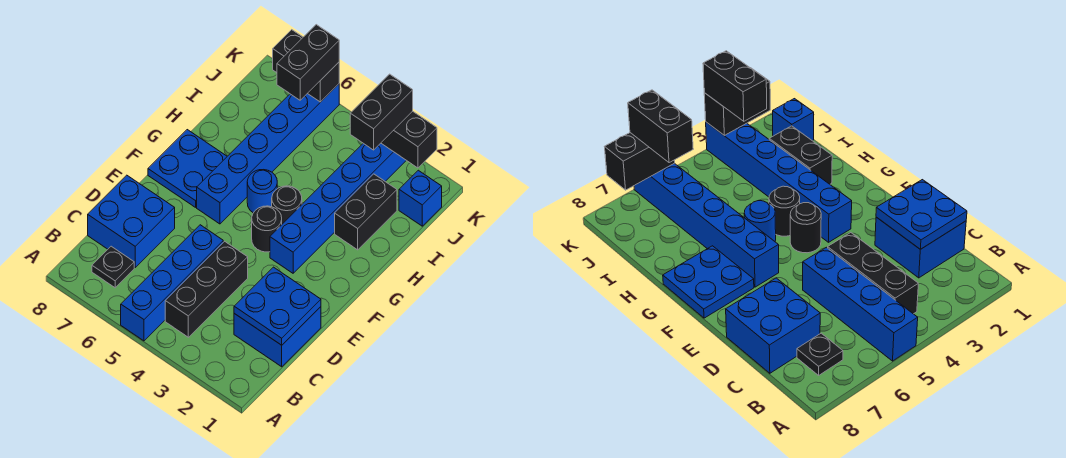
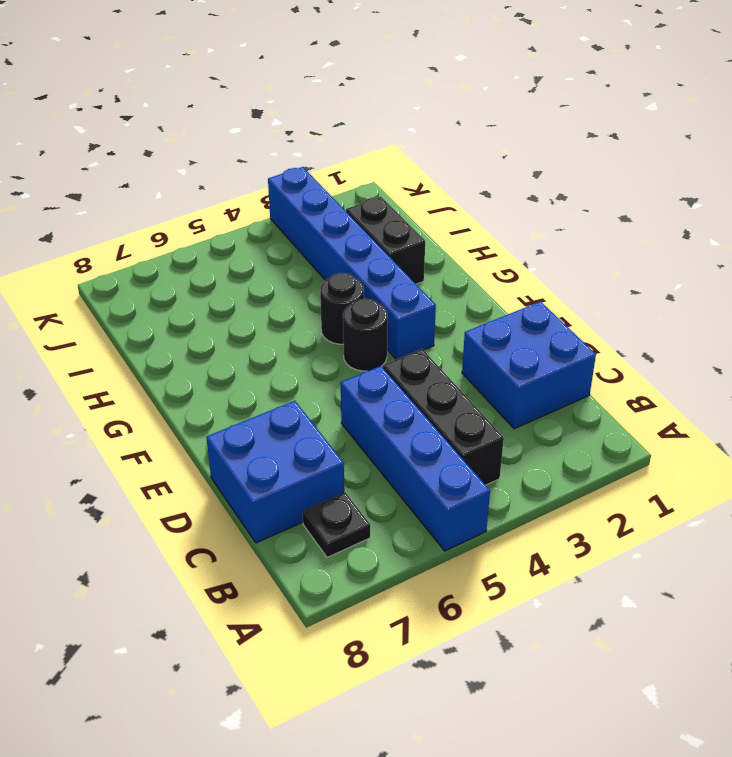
none -> blue brick F6:K6 level 1
none -> blue plate F7:G8 level 1
none -> blue round brick G5 level 1

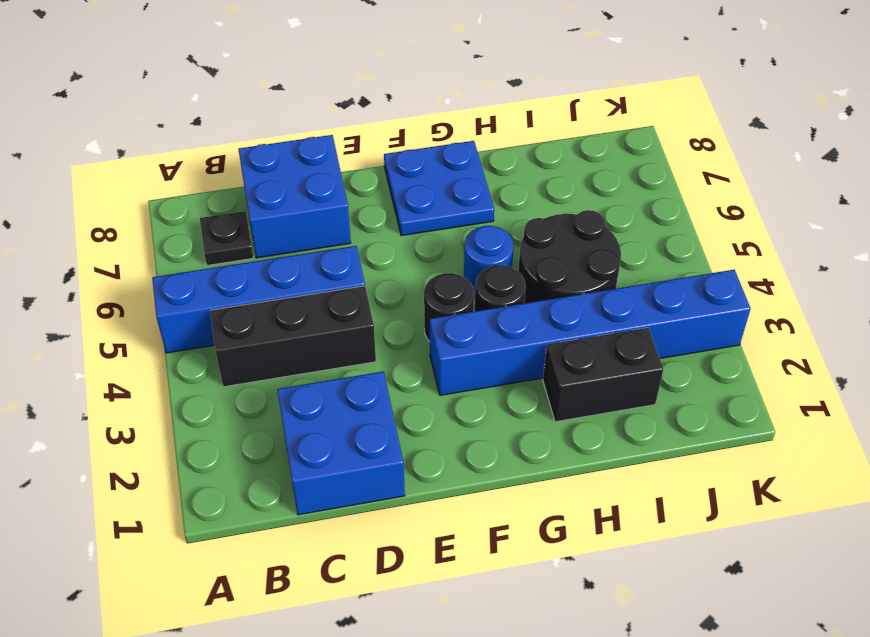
black round brick H4:I5 level 1 -> none
none -> blue brick F6:K6 level 1
none -> blue brick J1 level 1
none -> blue plate C1:D2 level 2

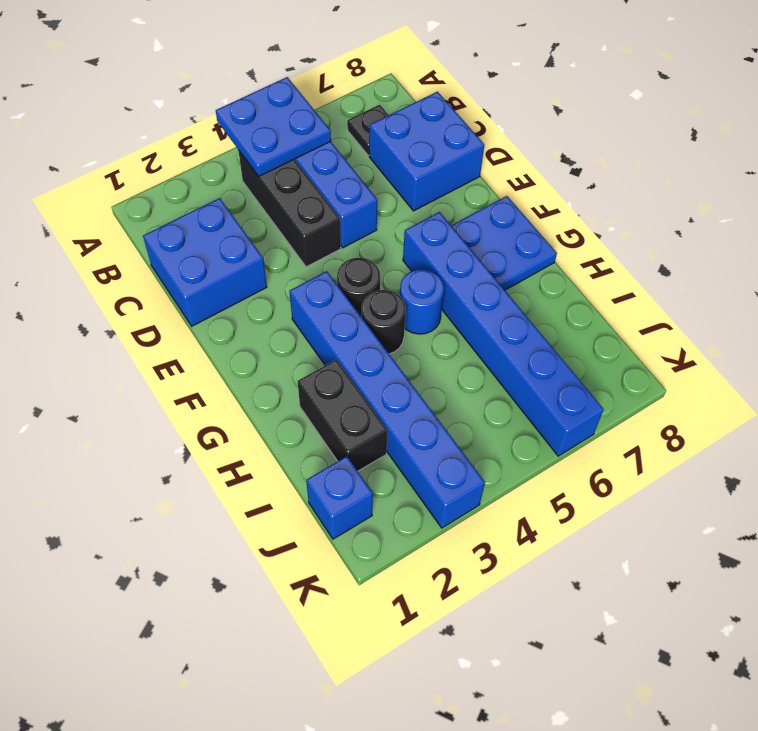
blue plate A4:B5 level 2 -> blue plate C1:D2 level 2
none -> black brick K2:K3 level 2
none -> black brick K6:K7 level 2
none -> black brick J3:K3 level 3

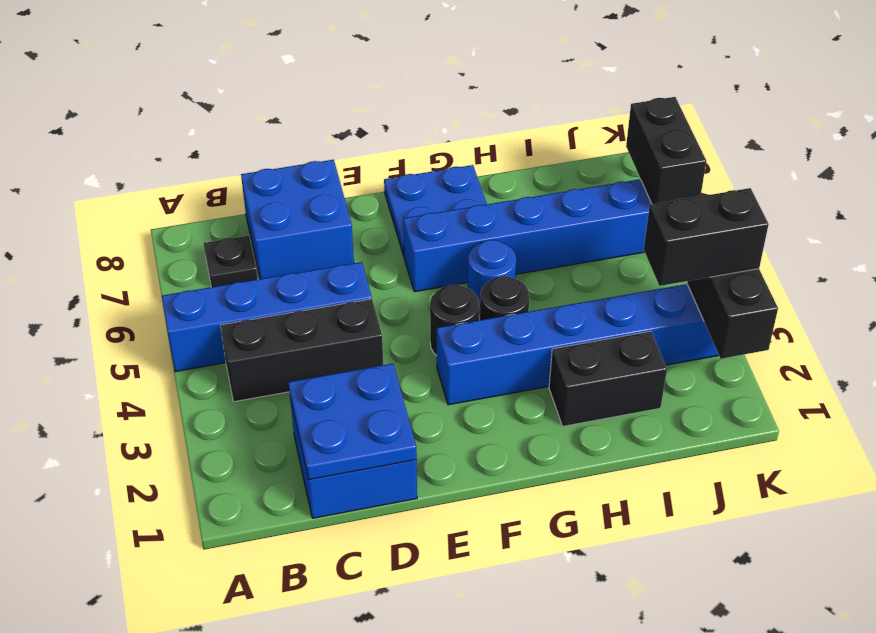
none -> blue brick J1 level 1
none -> black brick J6:K6 level 3

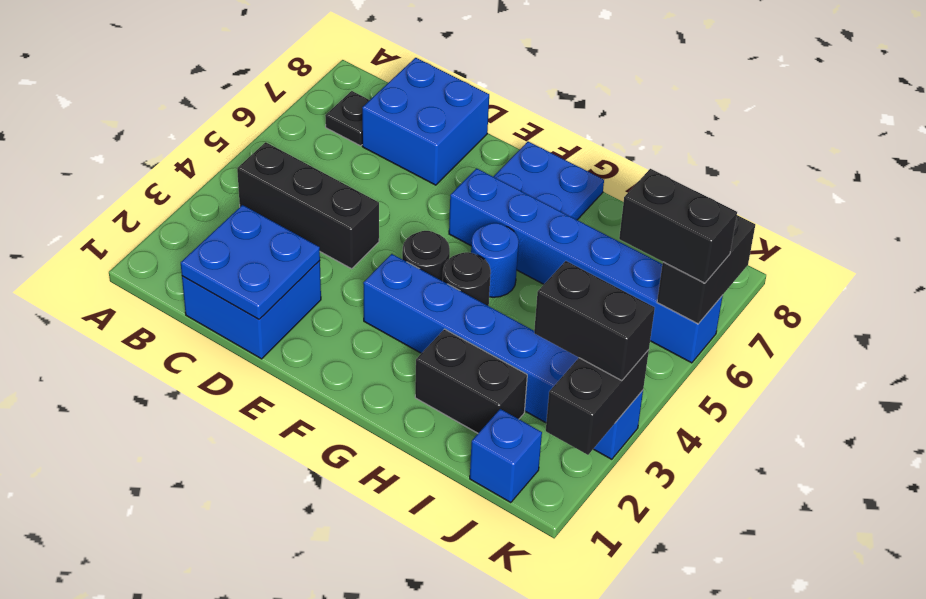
none -> blue brick A5:D5 level 1

